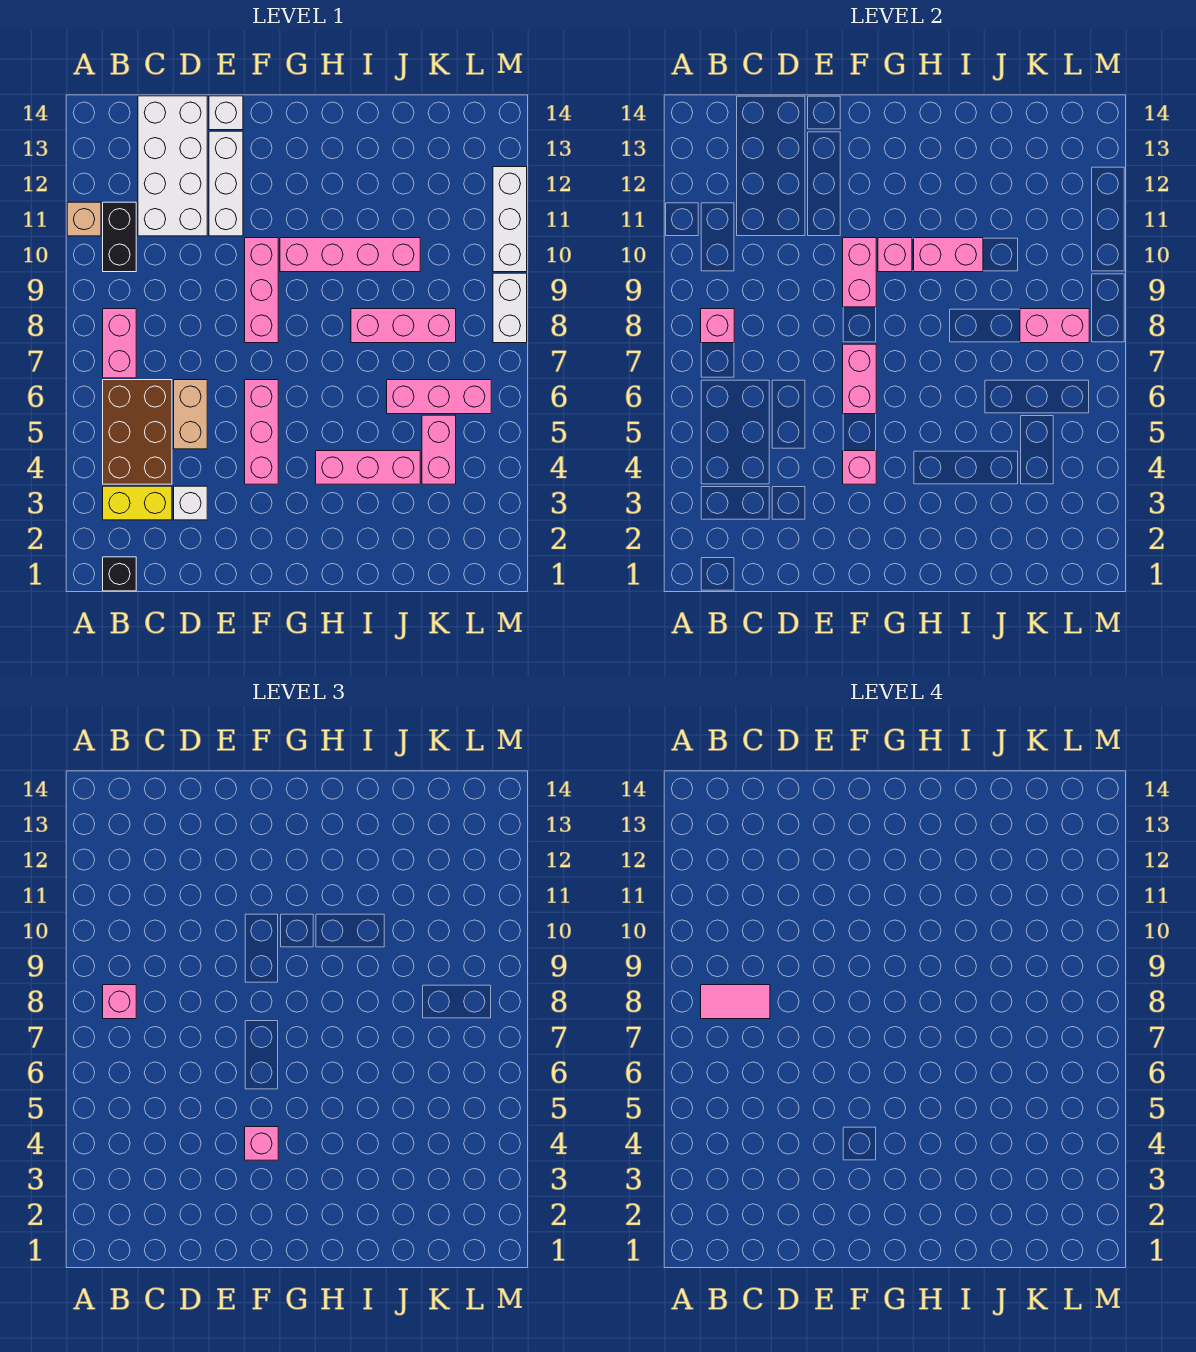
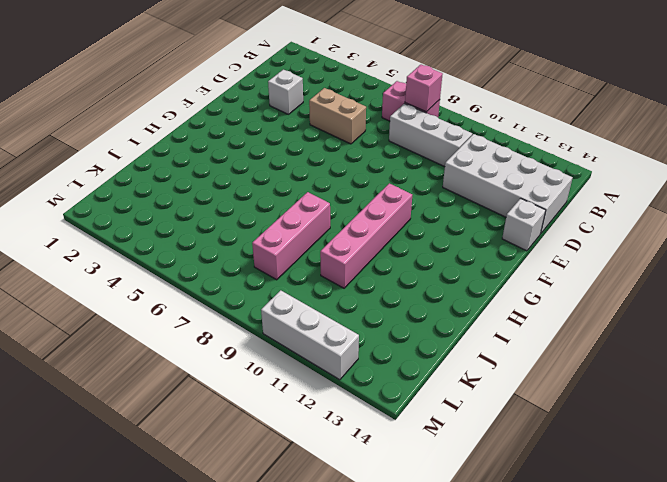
white brick C8:C10 level 1 -> white brick E11:E13 level 1
none -> tan brick A11 level 1
none -> black brick B1 level 1
none -> yellow brick B3:C3 level 1
none -> brown brick B4:C6 level 1

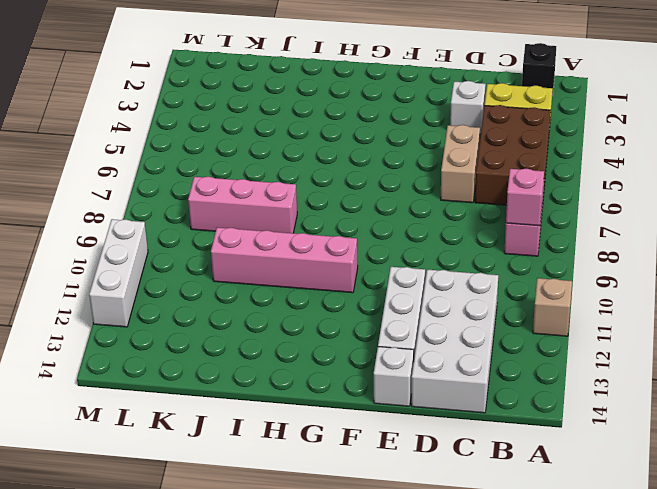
none -> black brick B10:B11 level 1
none -> pink brick F4:F6 level 1
none -> pink brick F8:F10 level 1
none -> pink brick H4:J4 level 1

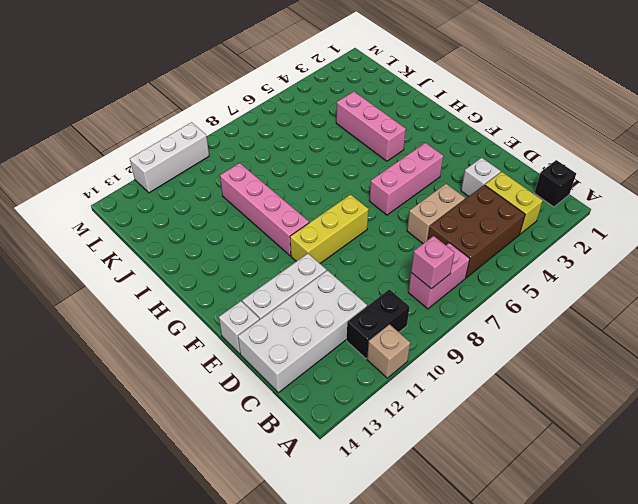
yellow brick F8:F10 level 1 -> pink brick F8:F10 level 1
none -> pink brick I8:K8 level 1
none -> pink brick J6:L6 level 1
none -> pink brick K4:K5 level 1
none -> white brick M8:M9 level 1

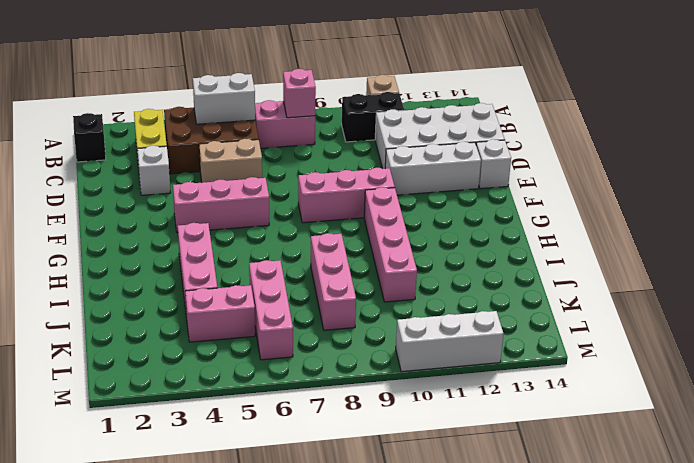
white brick B5:B6 level 2 -> white brick M8:M9 level 1
none -> pink brick F4 level 2
none -> pink brick F6:F7 level 2
none -> pink brick F9:F10 level 2
none -> pink brick G10 level 2

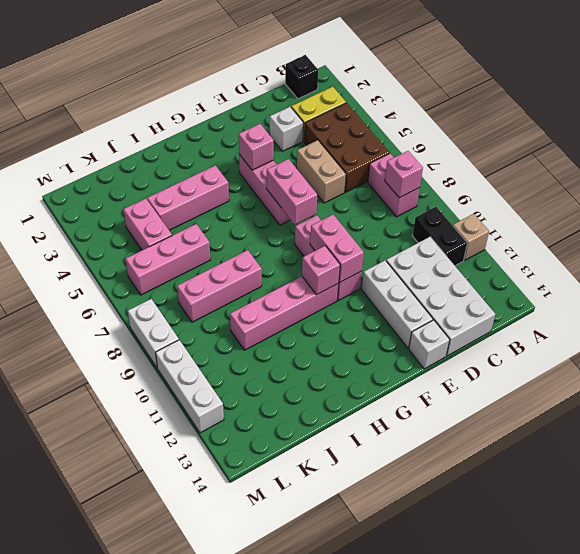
none -> pink brick H10:I10 level 2
none -> pink brick K8:L8 level 2
none -> pink brick B8 level 3
none -> pink brick F4 level 3

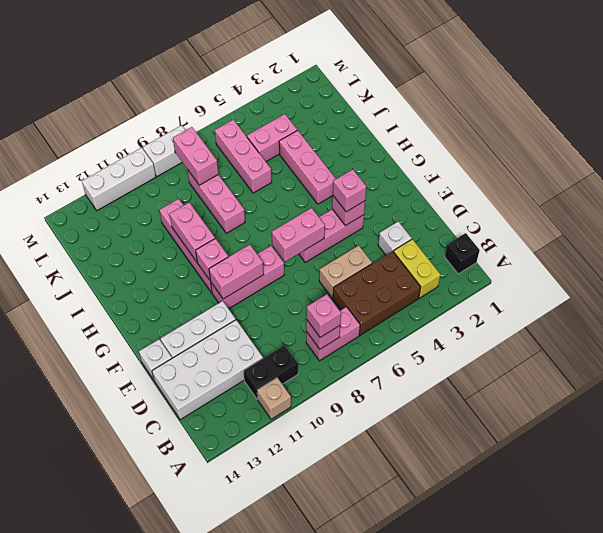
none -> pink tile B8:C8 level 4

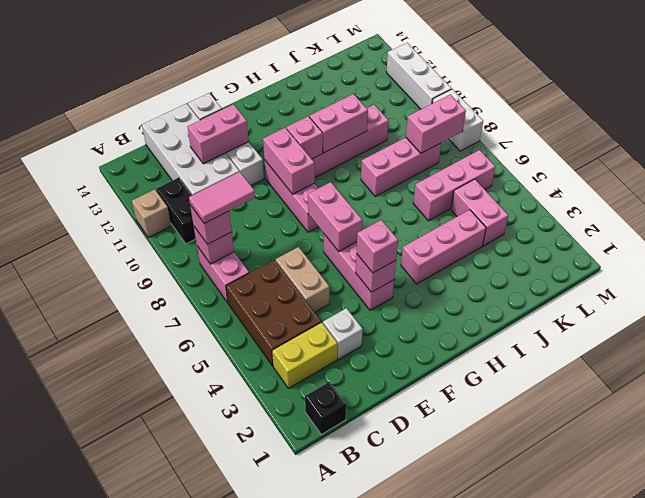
pink brick D12:E12 level 2 -> none

